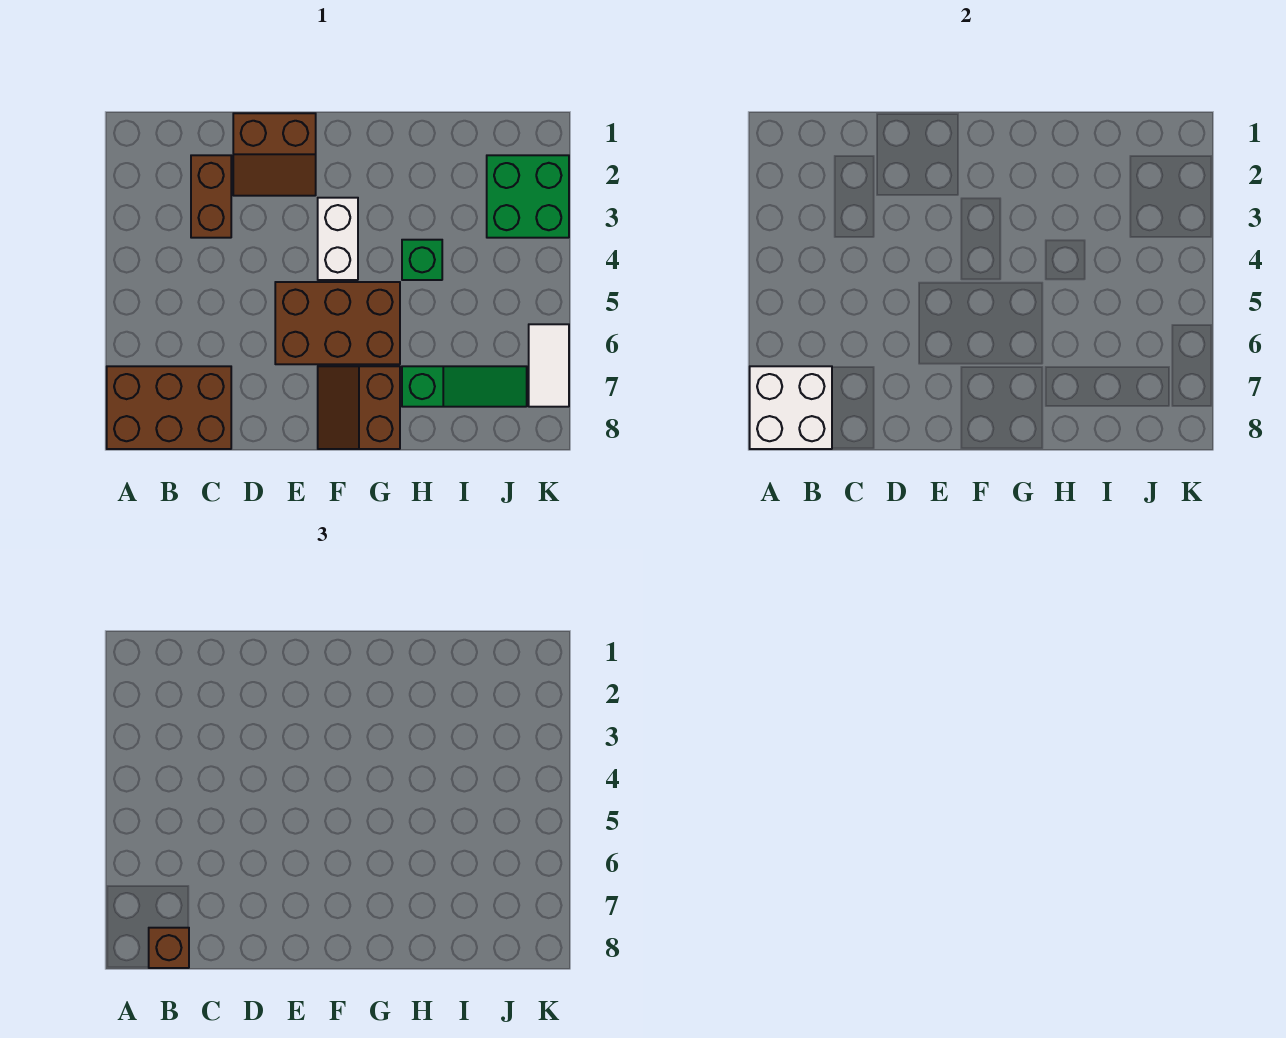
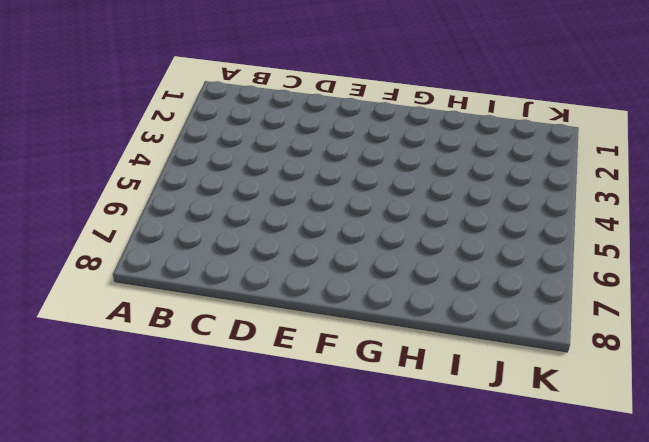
none -> brown brick A7:C8 level 1
none -> brown brick C2:C3 level 1
none -> brown slope D1:E2 level 1 top 1

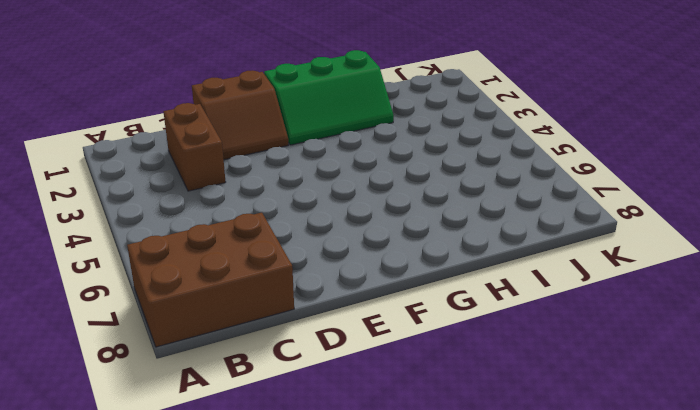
green slope F1:H2 level 1 top 1 -> none
none -> brown brick E5:G6 level 1
none -> white brick F3:F4 level 1
none -> brown slope F7:G8 level 1 top G

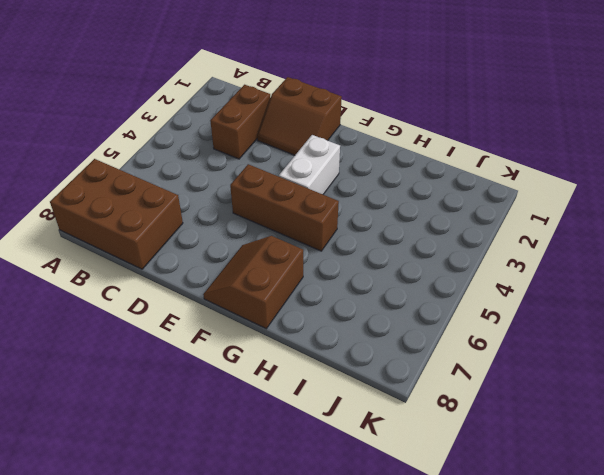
brown brick E5:G5 level 1 -> brown brick E5:G6 level 1
none -> green brick H4 level 1
none -> green slope H7:J7 level 1 top H
none -> green brick J2:K3 level 1

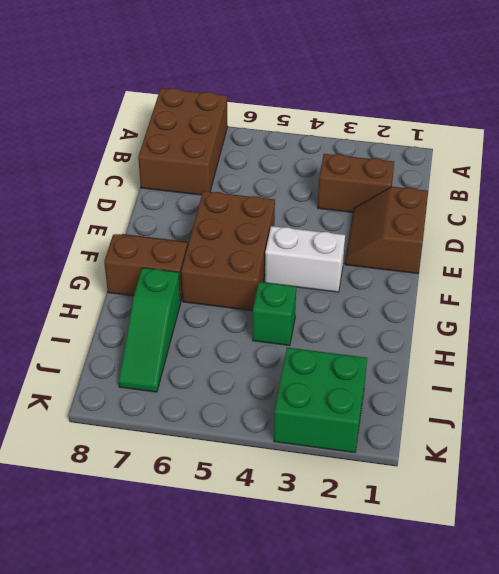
none -> white tile K6:K7 level 1
none -> white brick A7:B8 level 2
none -> brown brick B8 level 3

